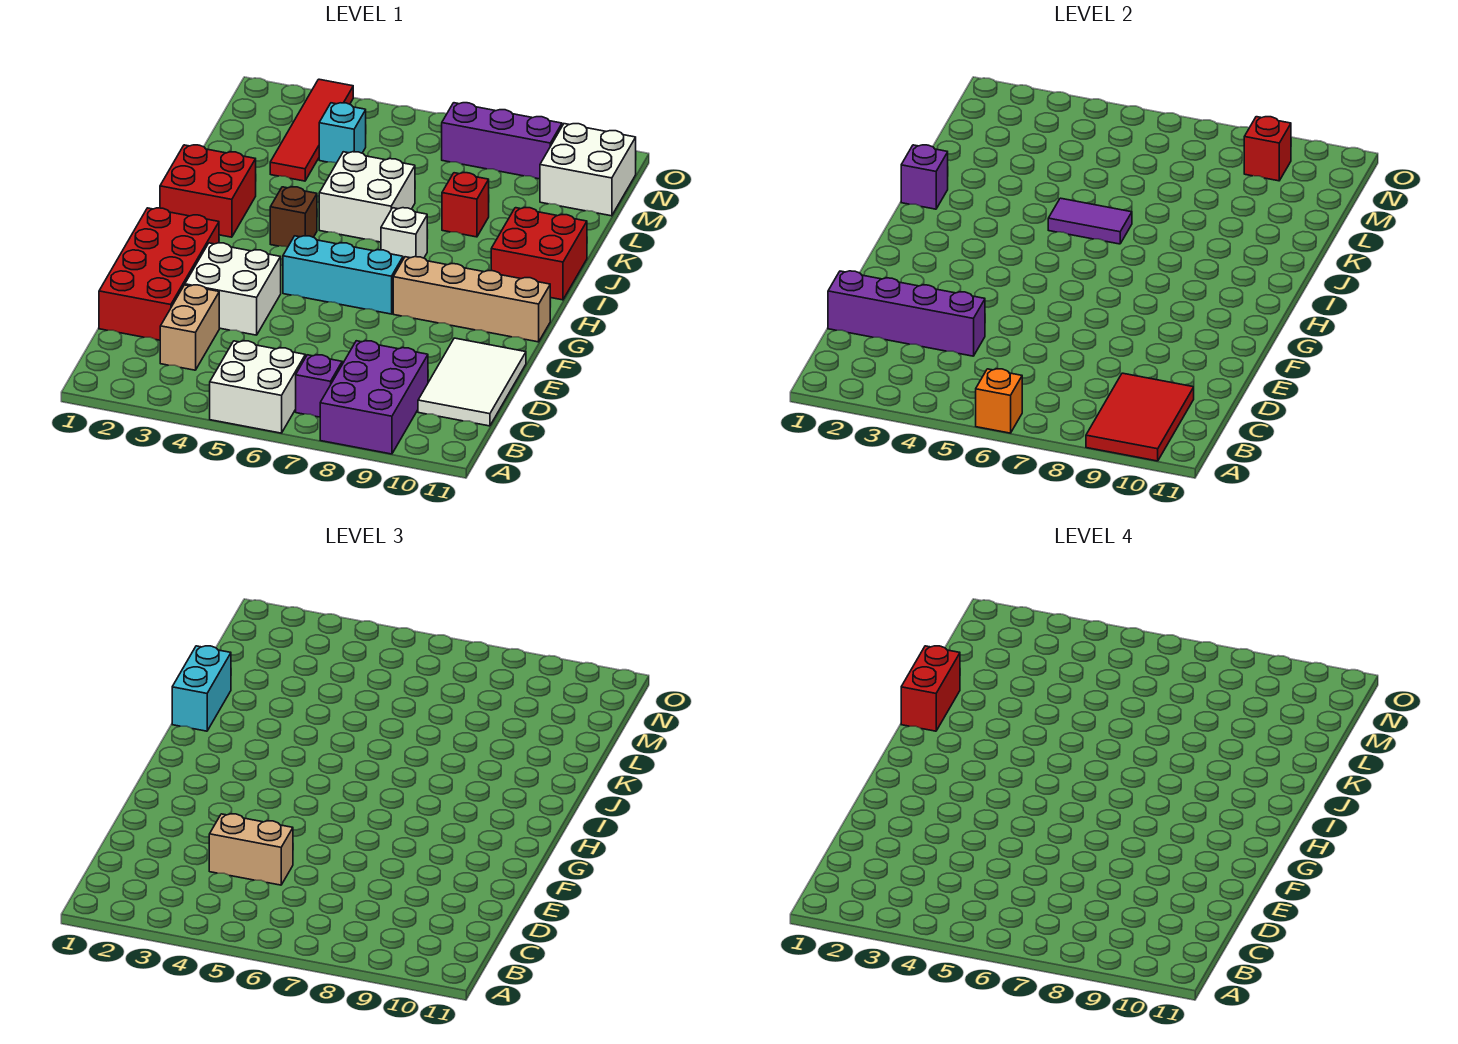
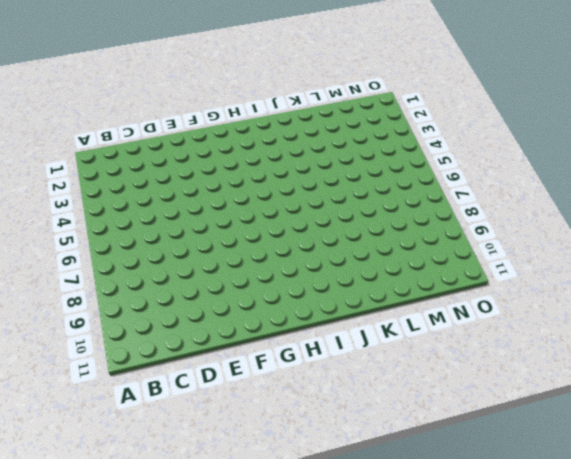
none -> white brick A5:B6 level 1
none -> purple brick A8:C9 level 1
none -> purple brick B7 level 1

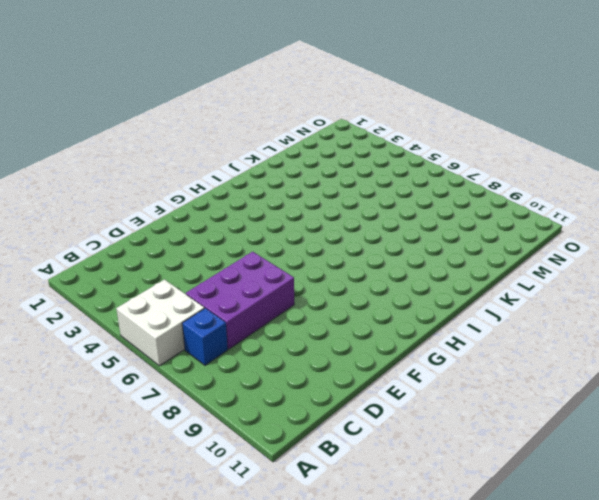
blue brick B7 level 1 -> purple brick B7 level 1
purple brick C6:E7 level 1 -> purple brick A8:C9 level 1
none -> tan brick C3:D3 level 1
none -> white tile C10:E11 level 1
none -> red brick D1:G2 level 1

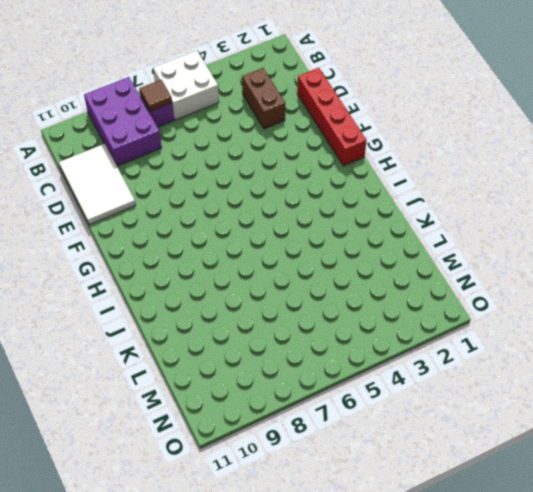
brown tile B7 level 2 -> none
brown brick C3:D3 level 1 -> tan brick C3:D3 level 1
red brick D1:G1 level 1 -> red brick D1:G2 level 1
none -> white brick E3:F4 level 1
none -> cyan brick G5:G7 level 1
none -> tan brick G8:G11 level 1

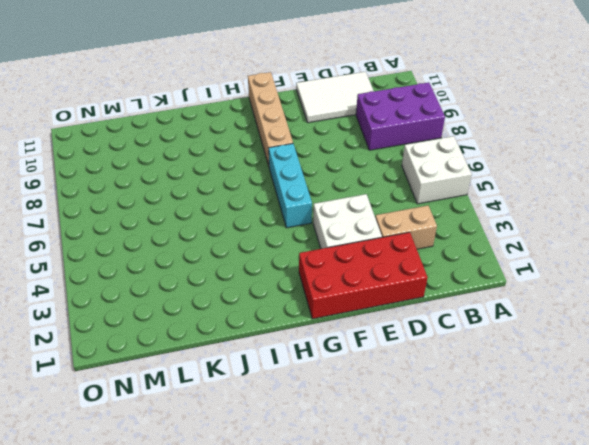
none -> purple brick B7 level 1
none -> red brick I1:J2 level 1
none -> brown brick I4 level 1

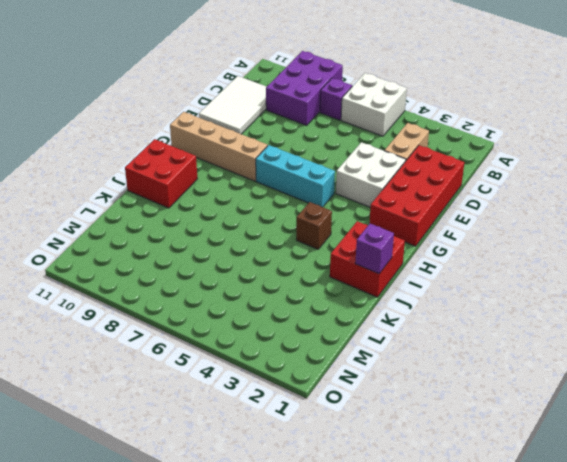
none -> white brick I7 level 1
none -> white brick J5:K6 level 1
none -> red brick K8 level 1

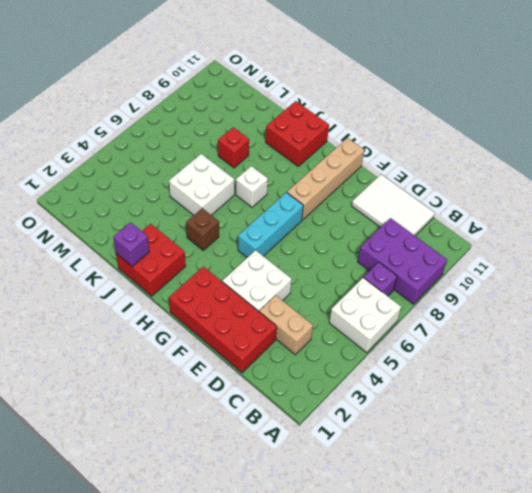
none -> red tile L3:O3 level 1
none -> cyan brick M4 level 1
none -> white brick M10:N11 level 1

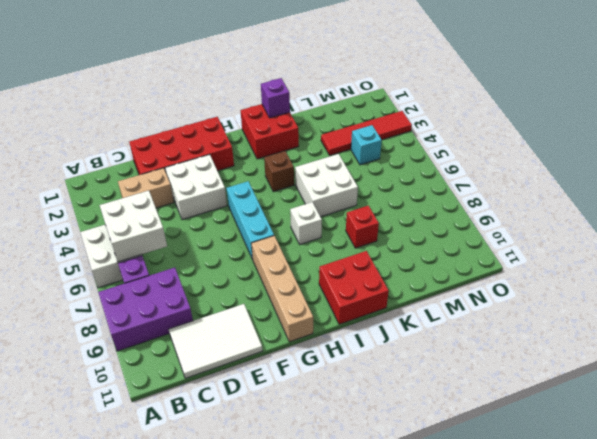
white brick B5:C6 level 2 -> white brick M10:N11 level 1
none -> purple brick N7:N9 level 1
none -> orange brick A6 level 2
none -> red tile A9:C10 level 2

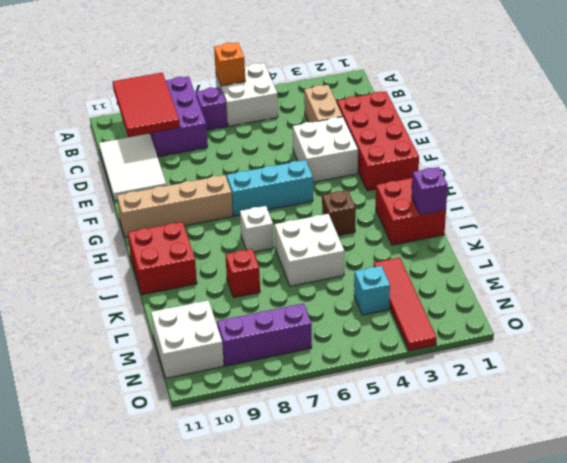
none -> purple brick D1:D4 level 2
none -> purple tile J5:J6 level 2
none -> red brick N9 level 2

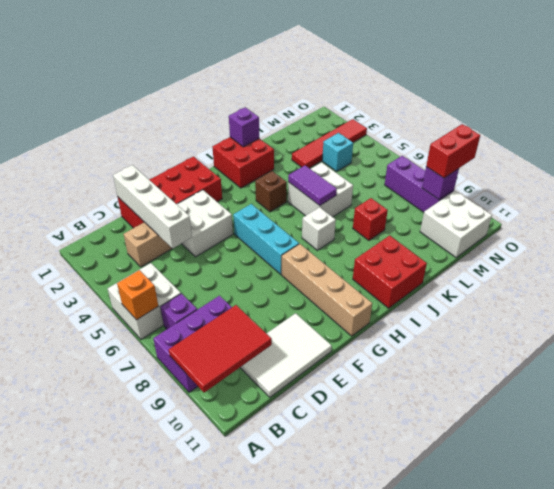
white brick D1:D4 level 2 -> purple brick D1:D4 level 2
purple brick N9 level 2 -> red brick N9 level 2
red brick N9:O9 level 3 -> red brick J1:K1 level 4
none -> tan brick D4:D5 level 3
none -> cyan brick J1:K1 level 3

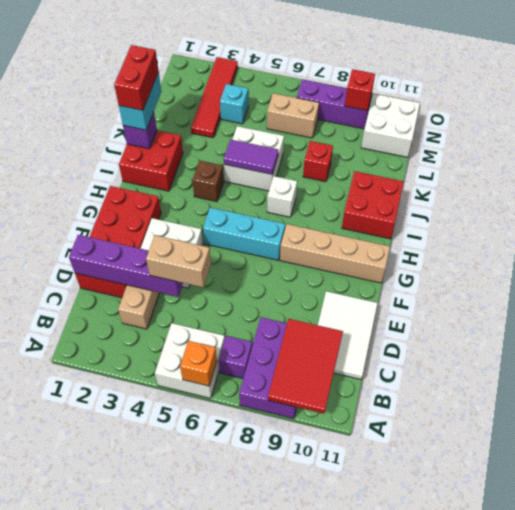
tan brick M6:M7 level 1 -> none

